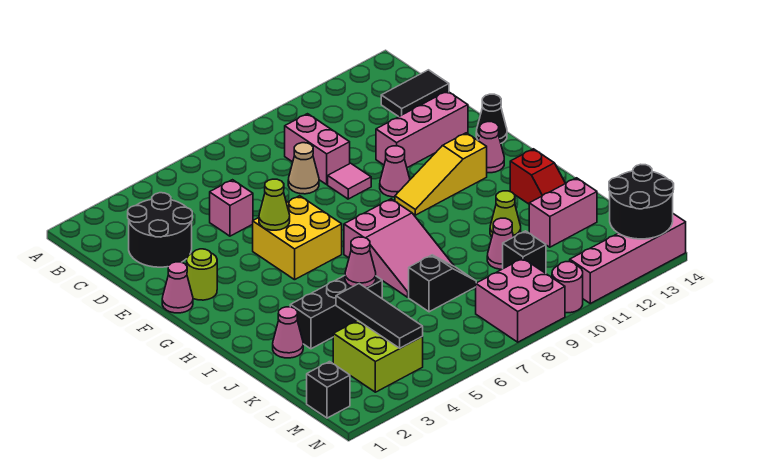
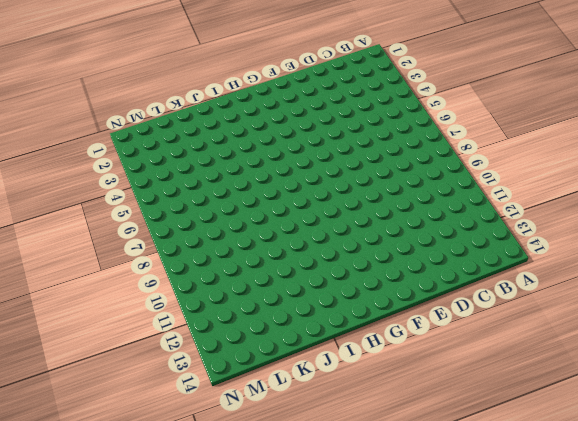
none -> black round brick C2:D3 level 1
none -> pink brick C9:D9 level 1
none -> black tile C13:C14 level 1
none -> pink brick D5 level 1

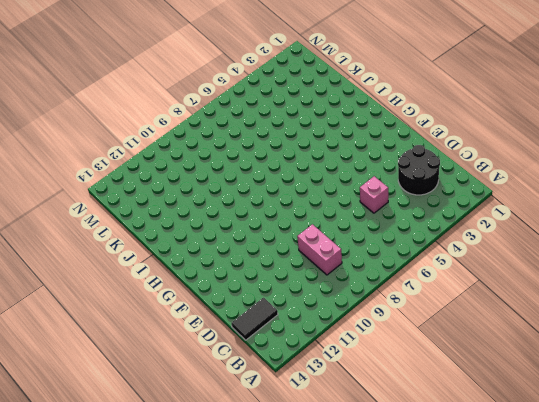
none -> tan cone D8 level 1
none -> pink tile E9 level 1
none -> pink brick E11:E13 level 1
none -> pink cone F1 level 1

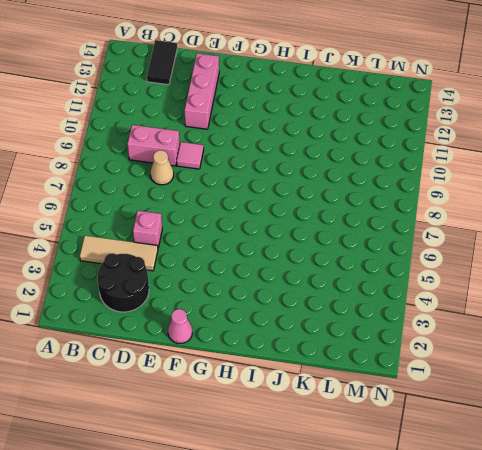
tan tile B4:D4 level 1 -> none
none -> lime round brick F2 level 1
none -> yellow brick F5:G6 level 1
none -> pink cone F10 level 1
none -> black cone F14 level 1

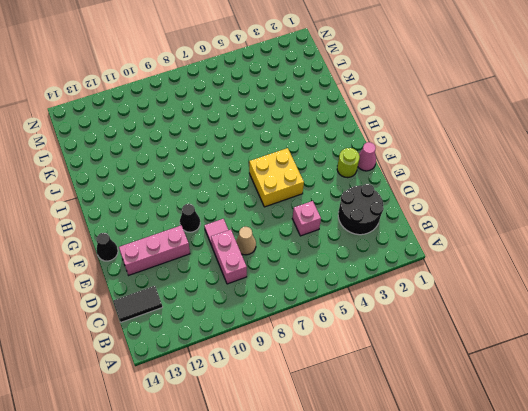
black cone F10 level 1 -> pink cone F10 level 1
none -> yellow slope G10:G12 level 1 top 12
none -> pink cone G13 level 1
none -> pink slope H7:J8 level 1 top H
none -> red slope I13:J13 level 1 top I

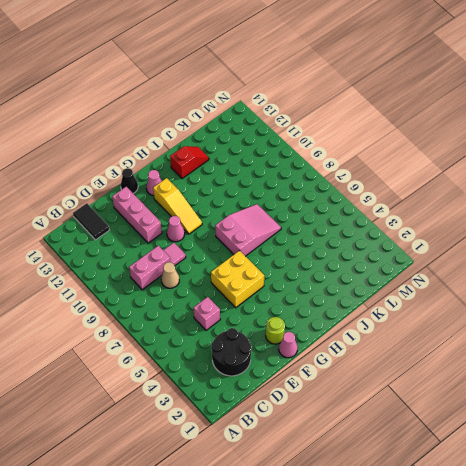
none -> pink cone J2 level 1
none -> black brick J3:J5 level 1
none -> lime cone J11 level 1
none -> black slope K7:K8 level 1 top 7

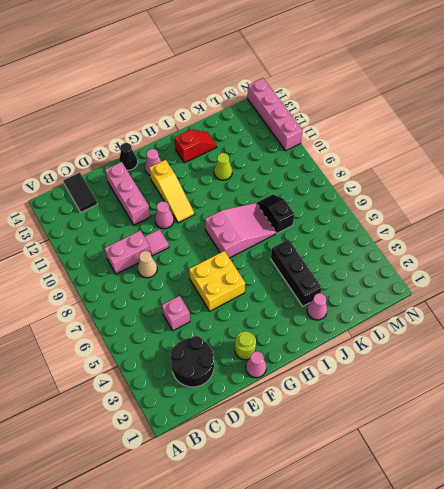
none -> pink cone K10 level 1
none -> pink brick K12:K13 level 1
none -> lime brick L3:M4 level 1
none -> black brick L10 level 1

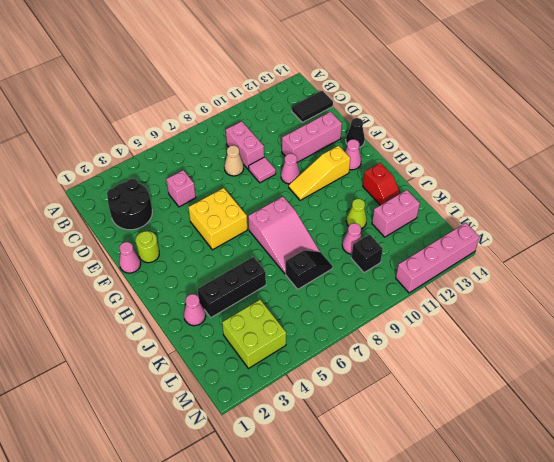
none -> black brick M1 level 1
none -> pink brick M8:N9 level 1
none -> pink round brick N10 level 1
none -> lime cone F5 level 2

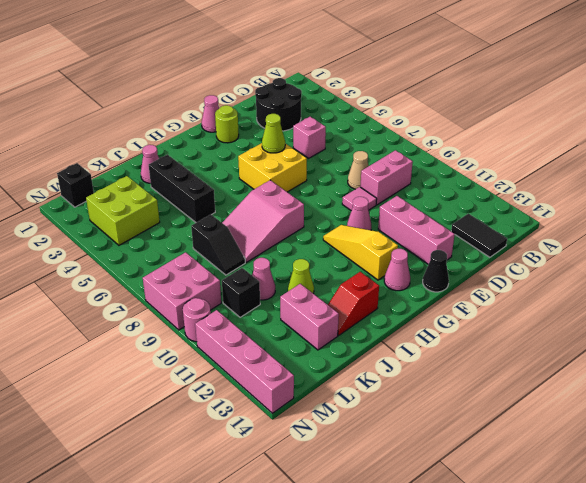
none -> pink cone J5 level 2
none -> black tile K4:M4 level 2
none -> black round brick M13:N14 level 2

